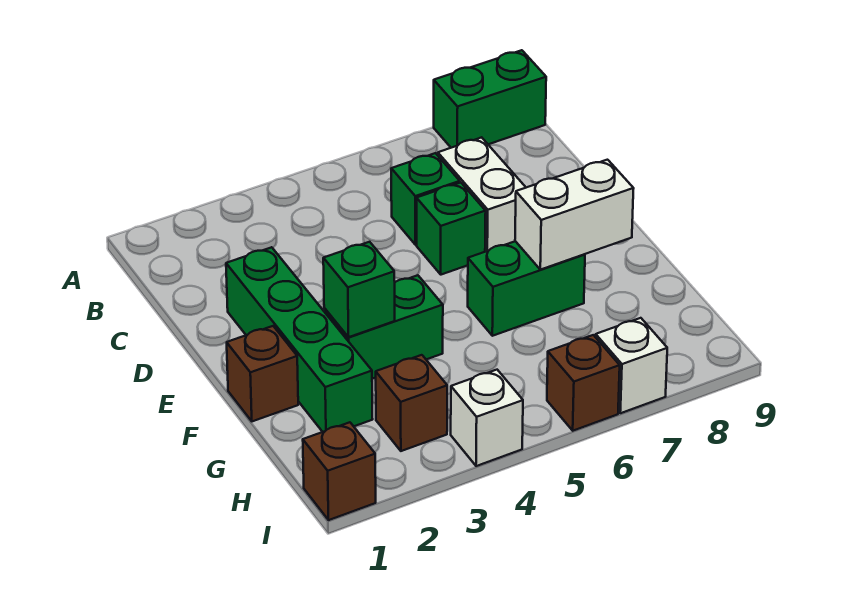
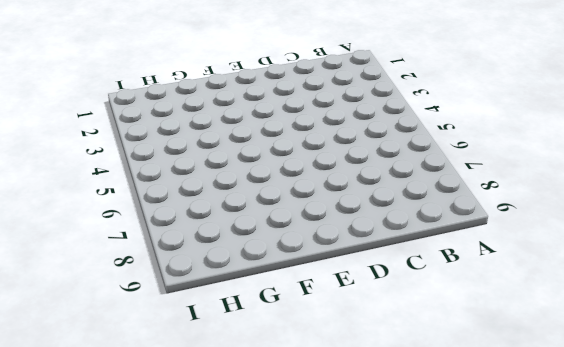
none -> green brick A8:A9 level 1
none -> green brick C6 level 1
none -> white brick C7:D7 level 1

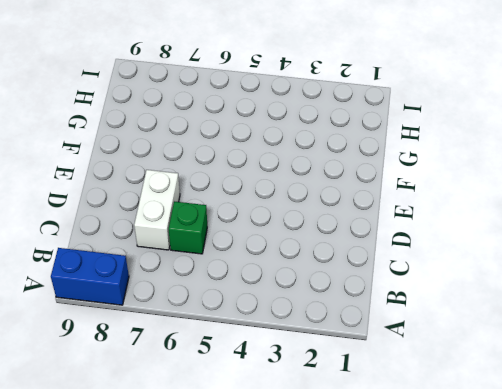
blue brick A8:A9 level 1 -> green brick A8:A9 level 1
none -> green brick D2:G2 level 1
none -> green brick D6 level 1
none -> brown brick F1 level 1

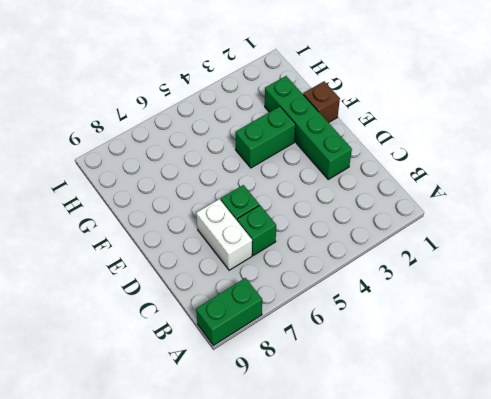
none -> green brick F6:F7 level 1
none -> brown brick H3 level 1
none -> brown brick I1 level 1

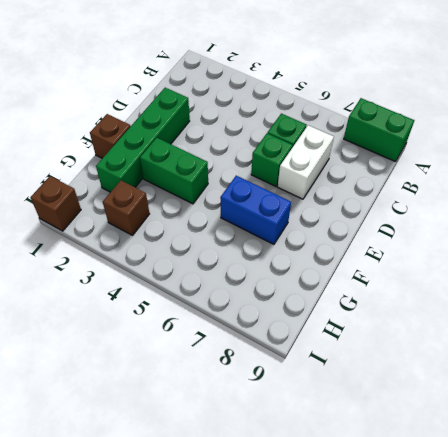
blue brick F6:F7 level 1 -> green brick F6:F7 level 1
none -> white brick I4 level 1
none -> brown brick I6 level 1
none -> white brick I7 level 1

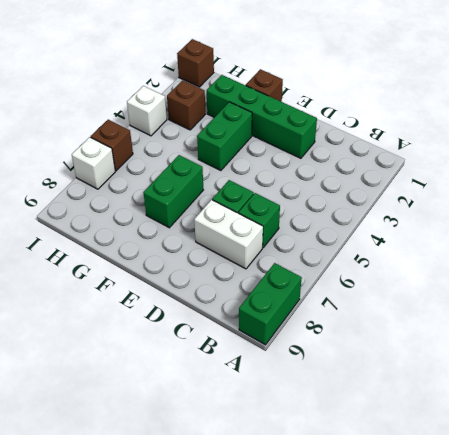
none -> green brick F3 level 2
none -> white brick F7:F8 level 2

